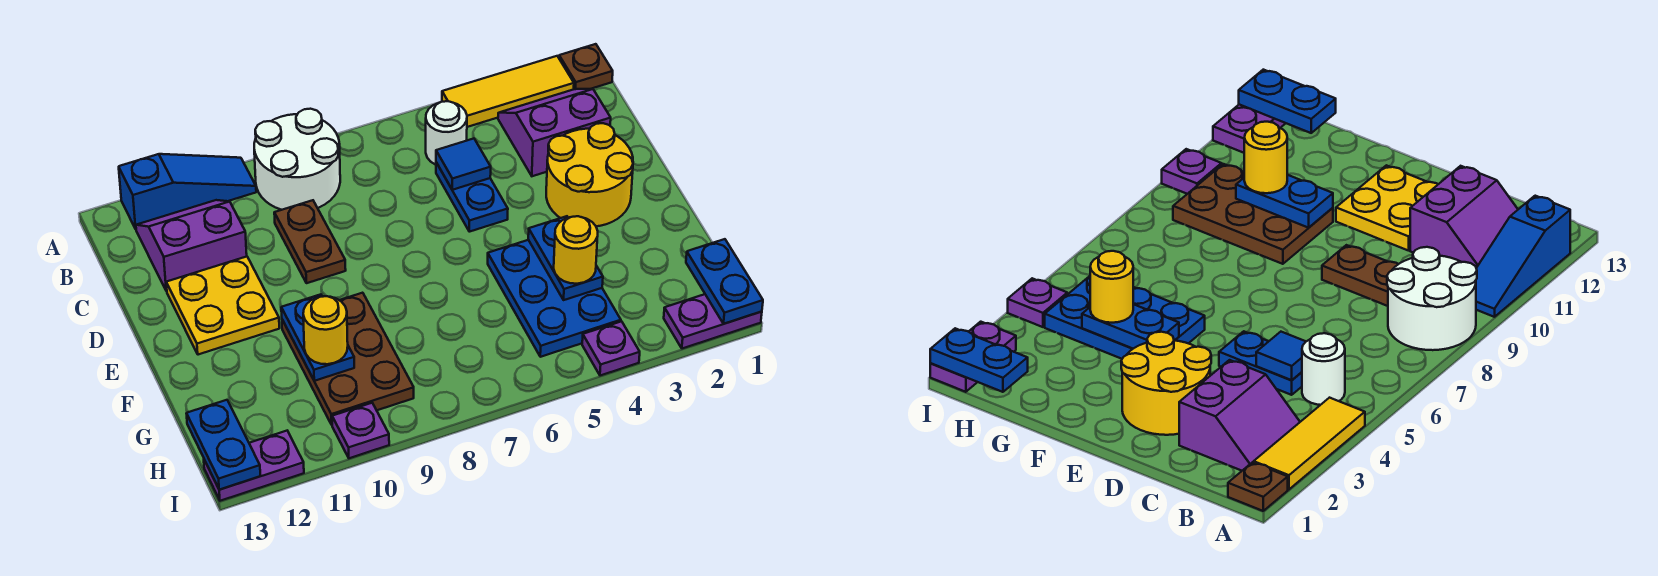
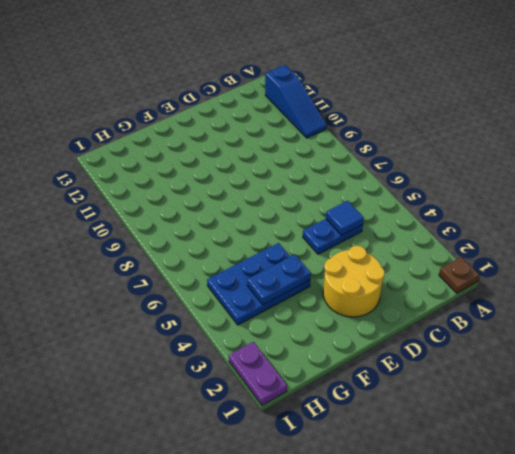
none -> yellow tile A2:A4 level 1
none -> white round brick A8:B9 level 1
none -> purple slope B2:C3 level 1 top C

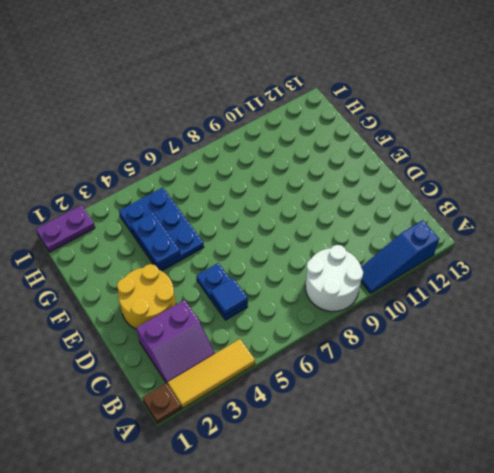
none -> white round brick B5 level 1
none -> purple slope B11:C12 level 1 top C
none -> brown plate C9:D9 level 1

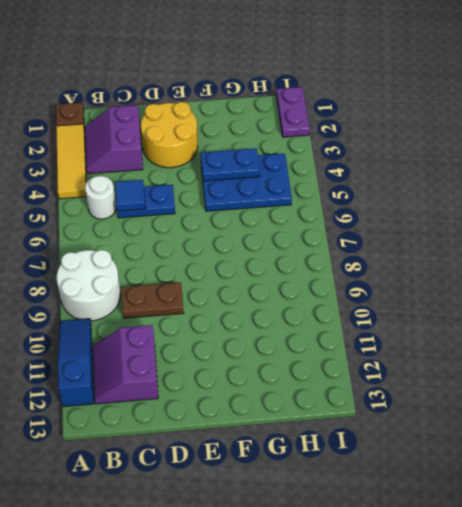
none -> yellow plate D11:E12 level 1
none -> brown plate F9:H10 level 1
none -> purple plate I4 level 1

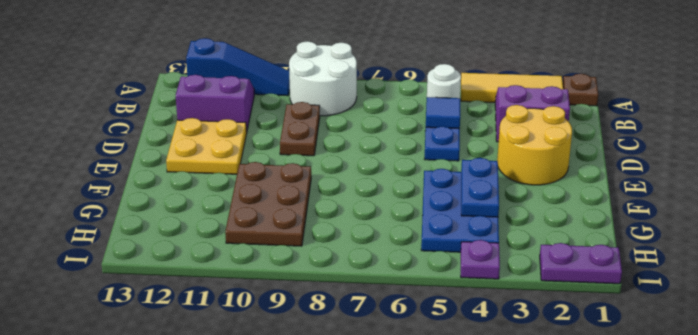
none -> purple plate I10 level 1
none -> purple plate I12:I13 level 1
none -> blue plate F10:G10 level 2

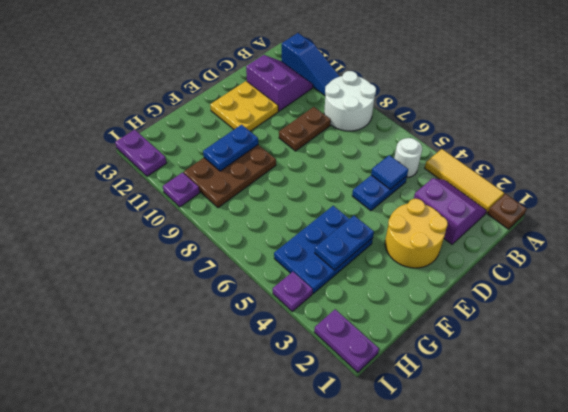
none -> blue plate H1:I1 level 2
none -> blue plate H13:I13 level 2
none -> yellow round brick G4 level 3

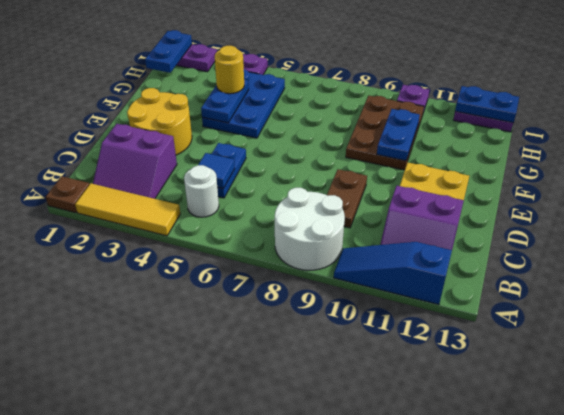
blue plate I12:I13 level 2 -> blue plate H13:I13 level 2
none -> yellow round brick G10 level 3

